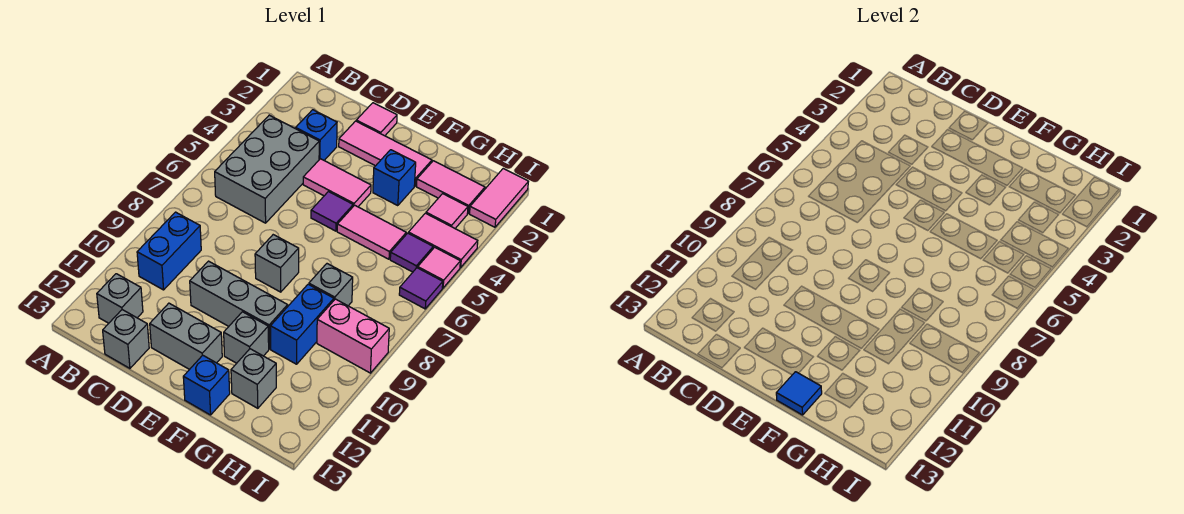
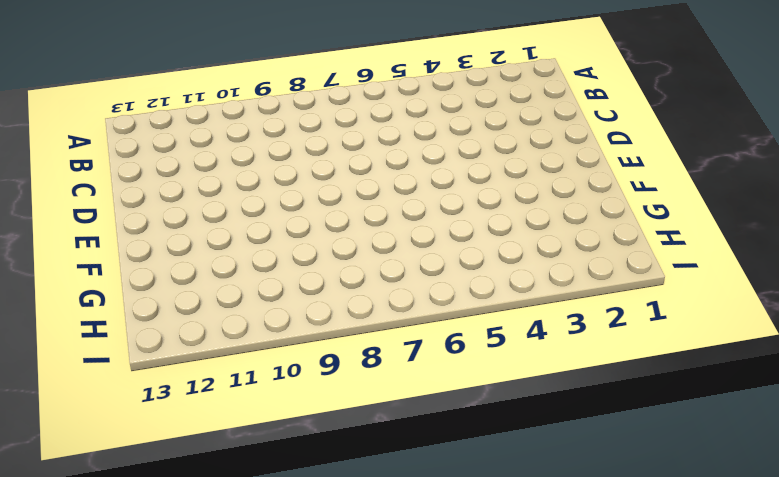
none -> grey brick B4:C6 level 1
none -> blue brick B9:B10 level 1
none -> grey brick B12 level 1

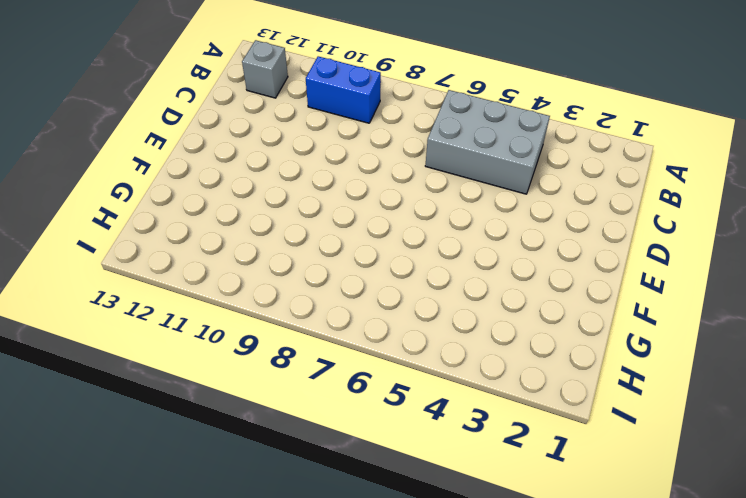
none -> blue brick C3 level 1
none -> grey brick C13 level 1
none -> pink tile D1 level 1

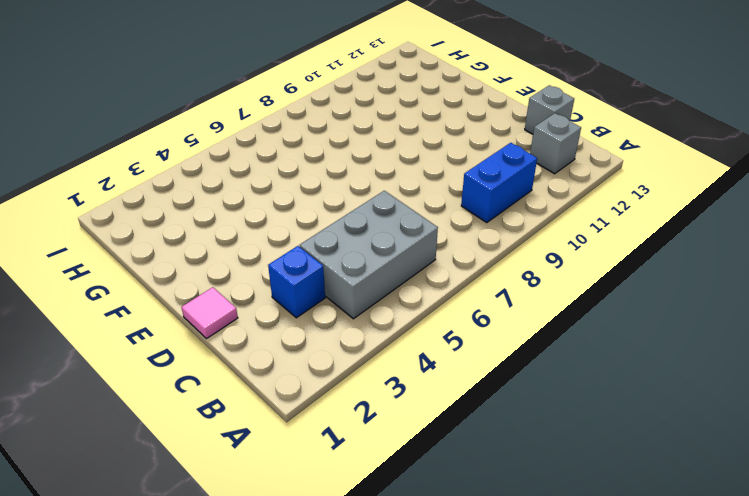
none -> pink tile D2:F2 level 1
none -> pink tile D4:E4 level 1
none -> grey brick D10:F10 level 1

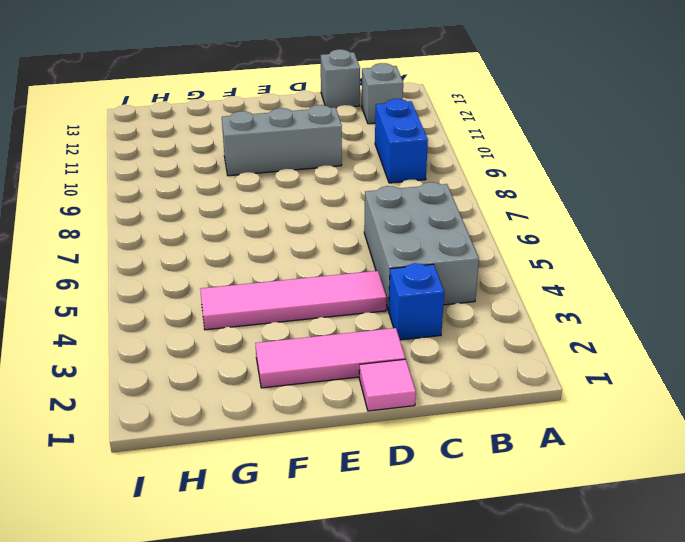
pink tile D4:G4 level 1 -> pink tile D4:E4 level 1
none -> grey brick D12:E12 level 1
none -> purple tile E5 level 1
none -> grey brick E8 level 1

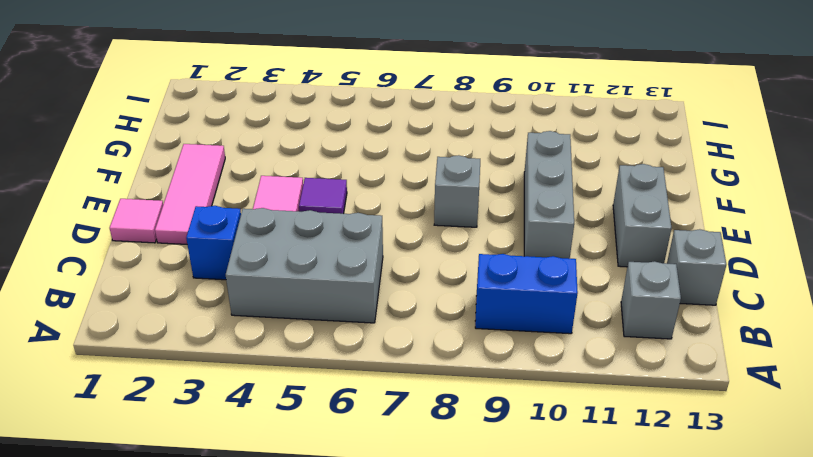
none -> blue brick F3 level 1
none -> pink tile F5:G5 level 1
none -> grey brick F11 level 1

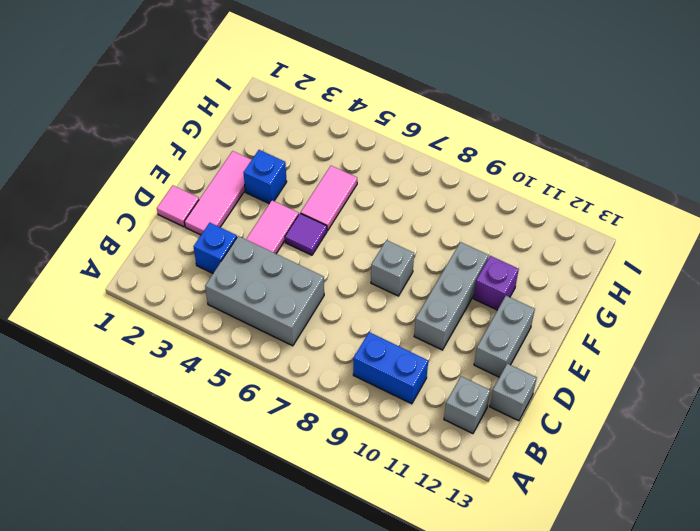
purple brick F11 level 1 -> grey brick F11 level 1
none -> blue brick F13 level 1
none -> pink tile G2:H2 level 1
none -> grey brick G8 level 1

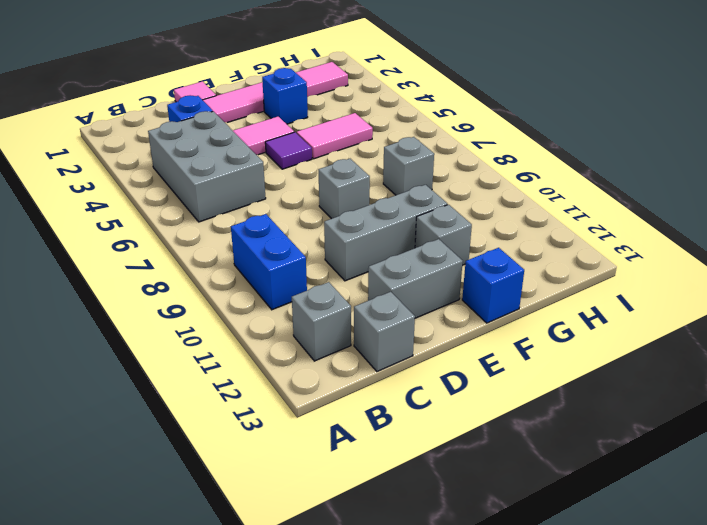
none -> blue brick G9:G10 level 1
none -> grey brick G12 level 1
none -> pink tile H3 level 1

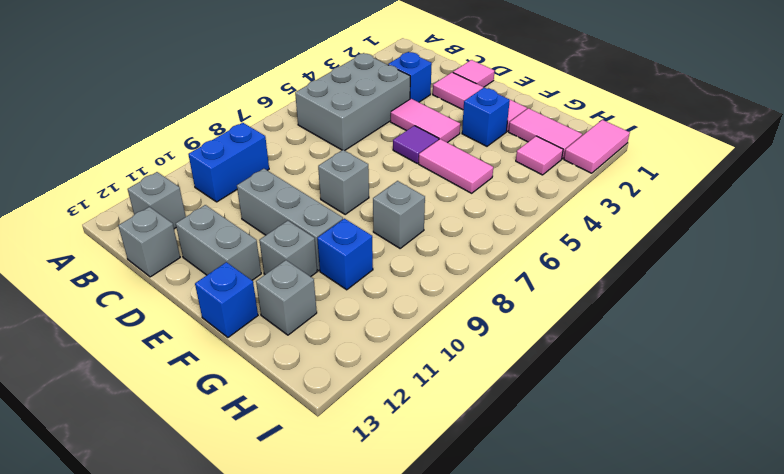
blue brick G10 level 1 -> blue brick G9:G10 level 1
none -> pink tile H4:I4 level 1
none -> purple tile H5 level 1
none -> pink brick H9:I9 level 1

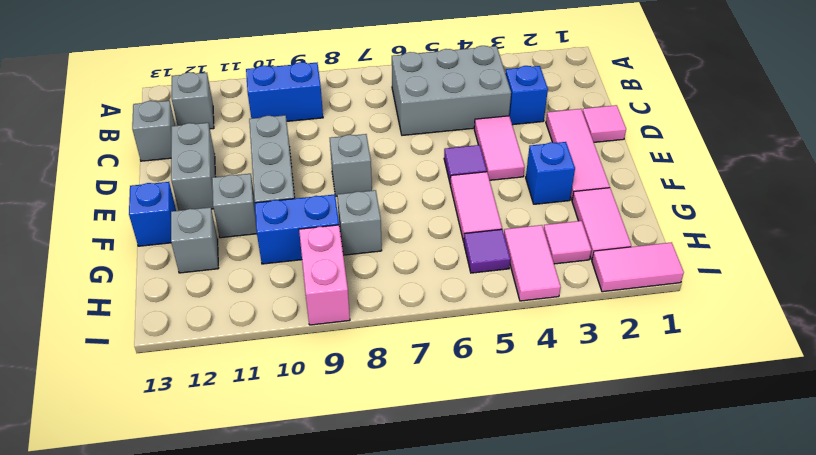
none -> pink tile I5 level 1
none -> purple tile I6 level 1
none -> blue tile F13 level 2

